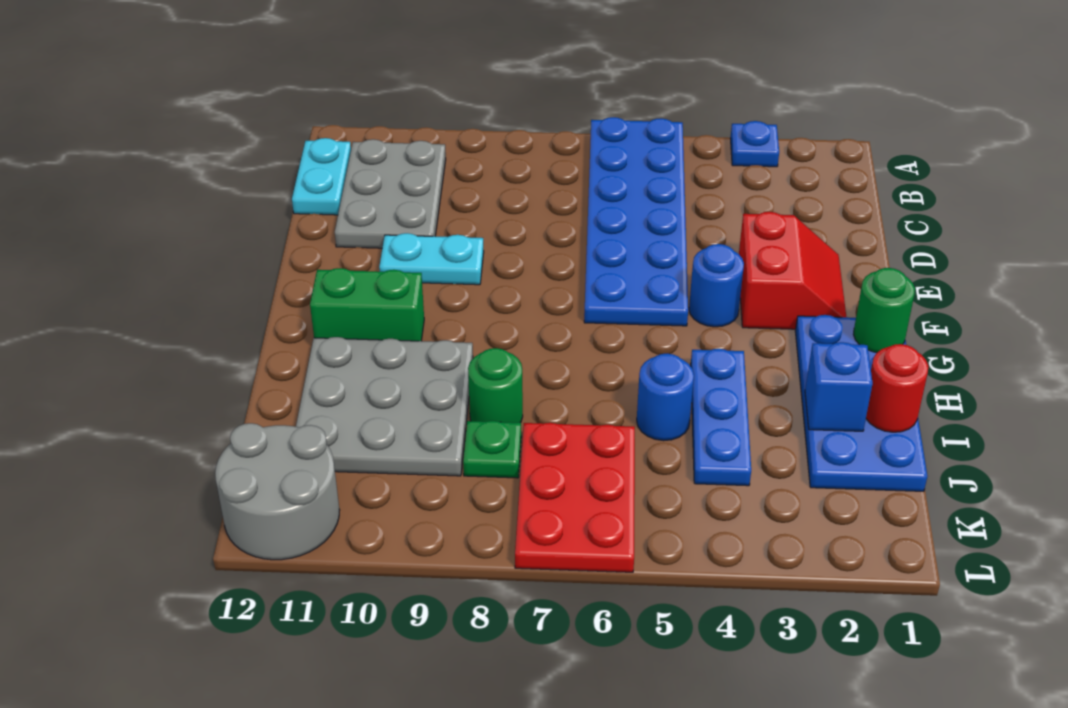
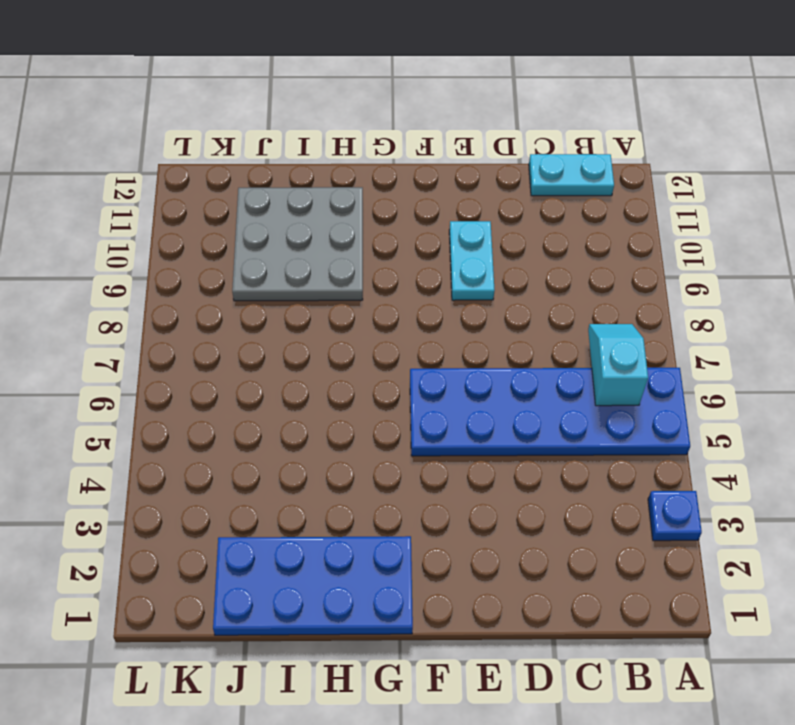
cyan slope B6:B7 level 2 top 6 -> none
none -> grey plate B10:D11 level 1
none -> red slope E2:F3 level 1 top 3
none -> blue round brick F4 level 1

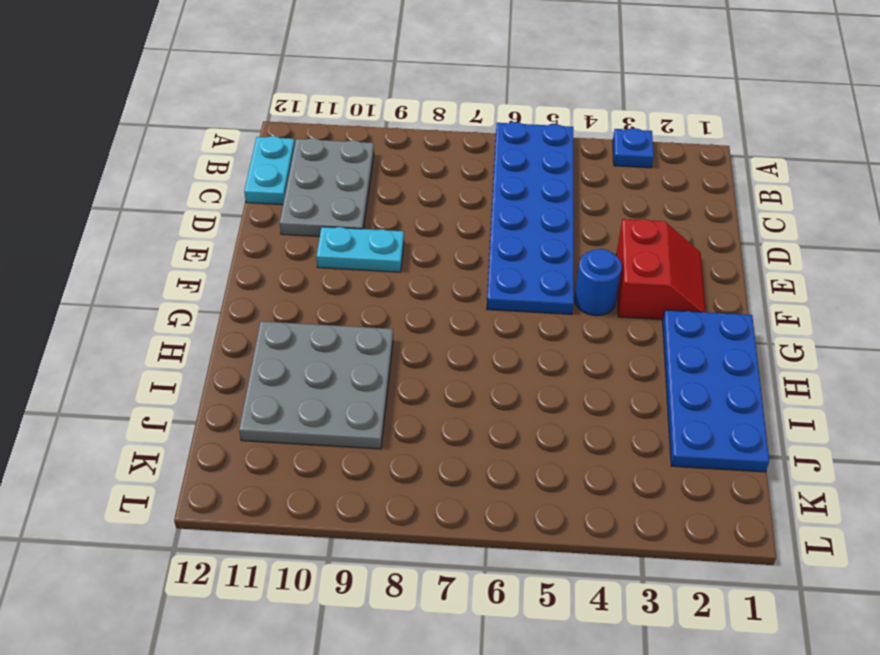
none -> green brick G10:G11 level 1
none -> blue plate H4:J4 level 1
none -> blue round brick I5 level 1

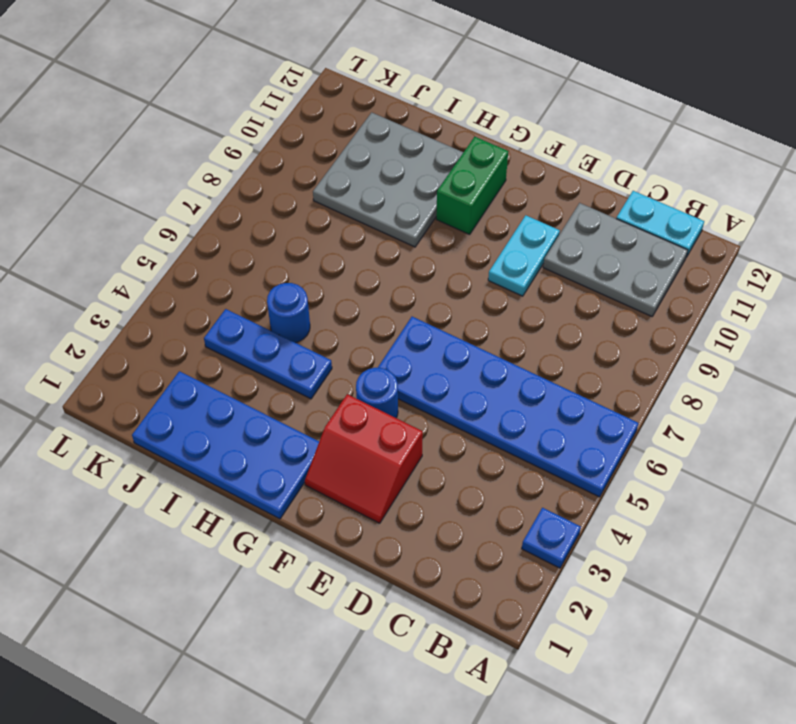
none -> green round brick I8 level 1
none -> red plate J6:L7 level 1
none -> green plate J8 level 1

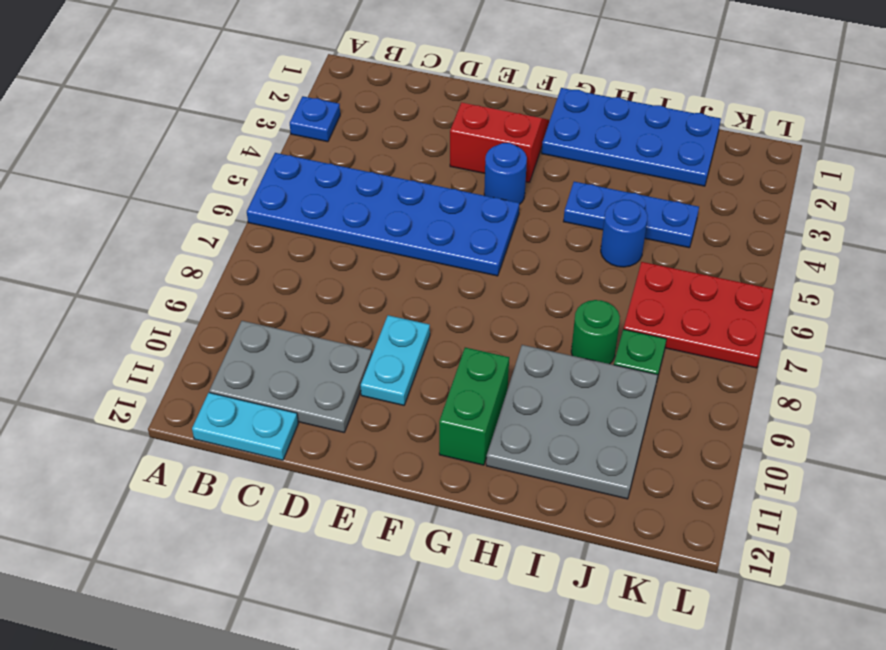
none -> grey round brick K11:L12 level 1
none -> green round brick G1 level 2
none -> red round brick I1 level 2

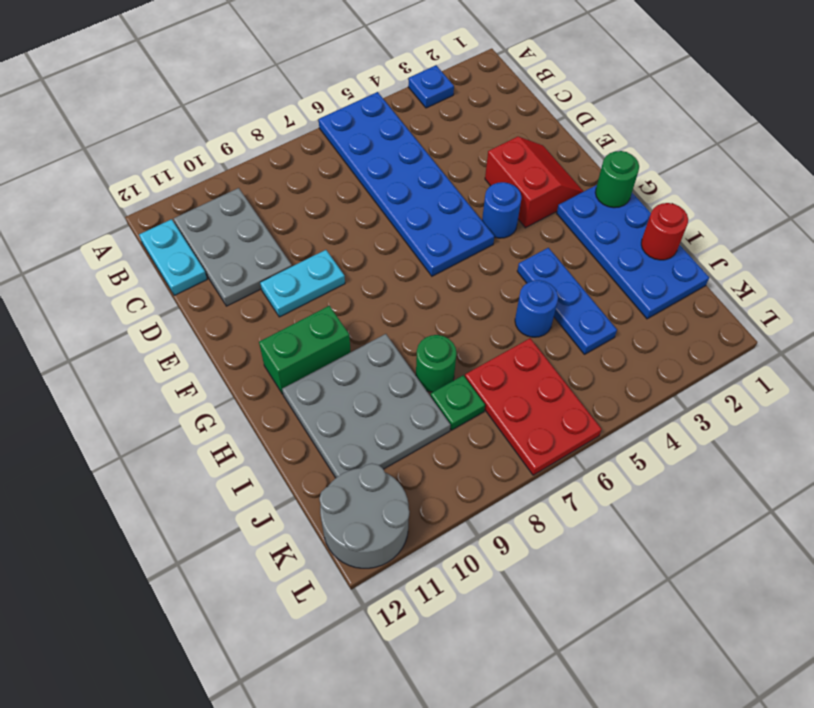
none -> blue brick I2 level 2

